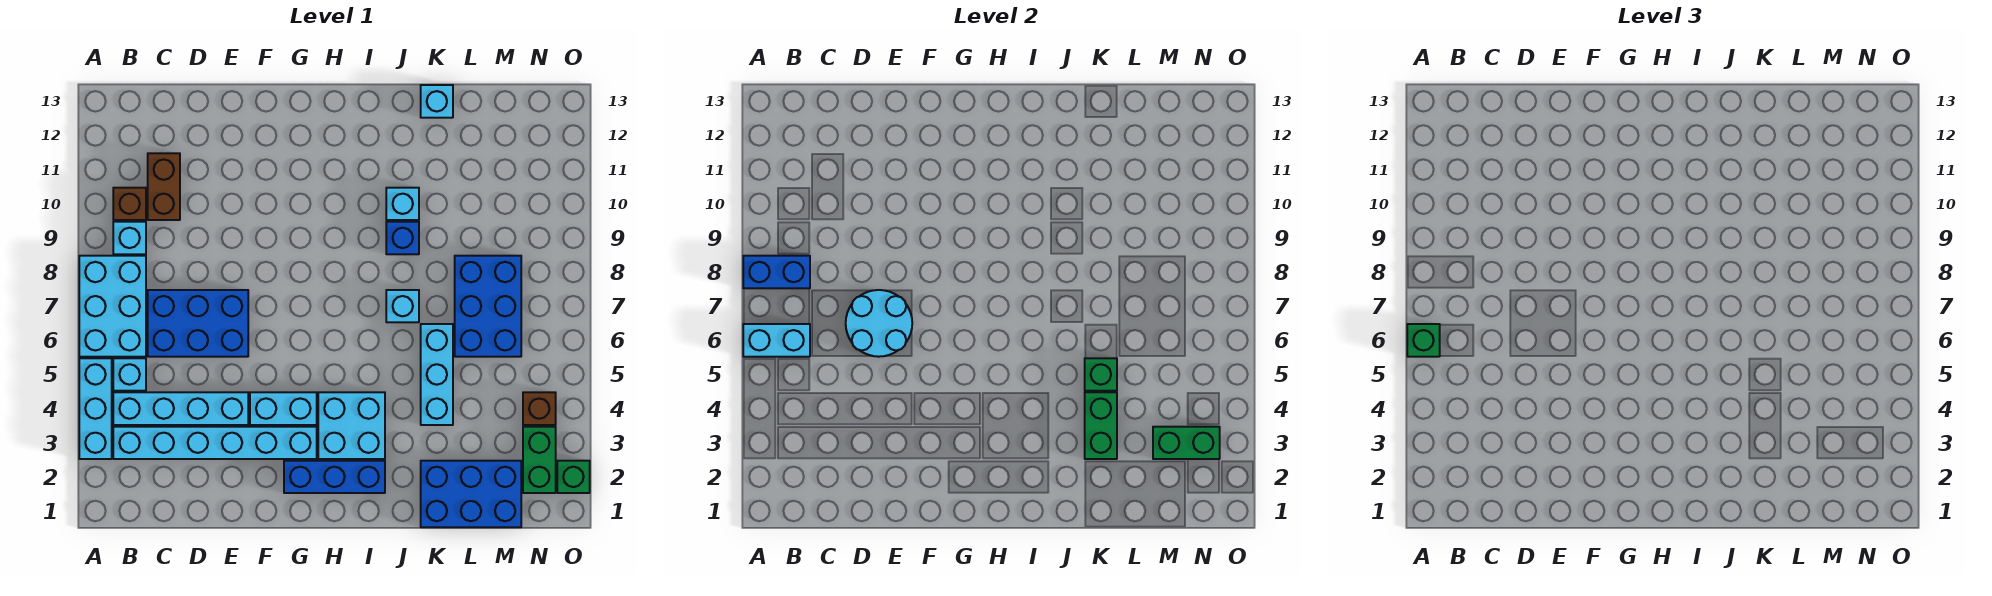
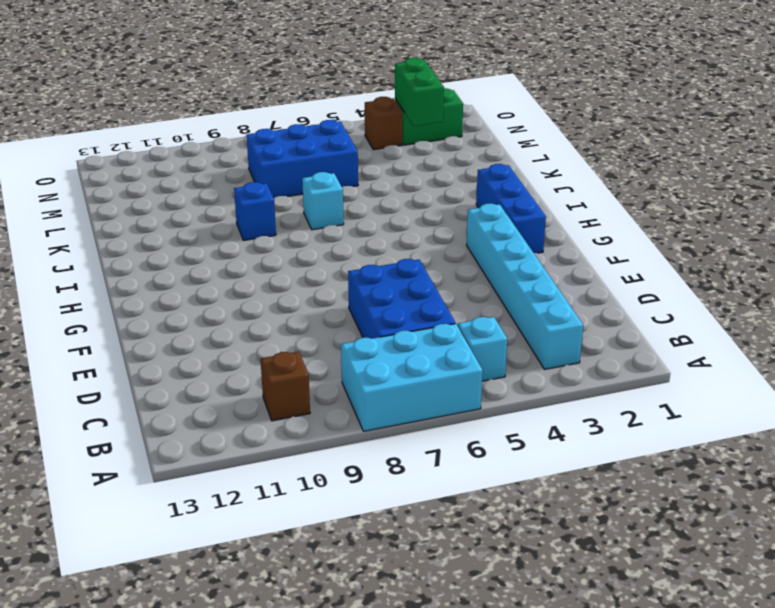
none -> cyan brick A3:A5 level 1
none -> cyan brick B4:E4 level 1
none -> cyan brick B9 level 1

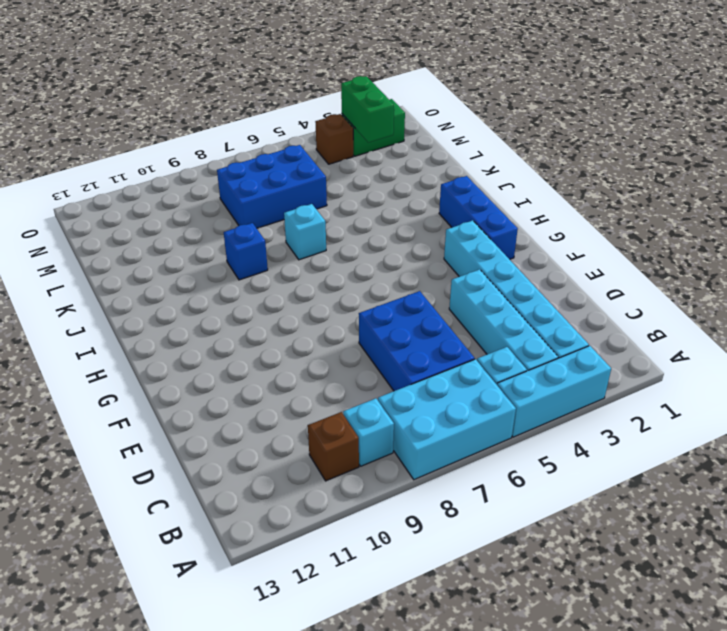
none -> brown brick C10:C11 level 1
none -> cyan brick F4:G4 level 1
none -> cyan brick H3:I4 level 1

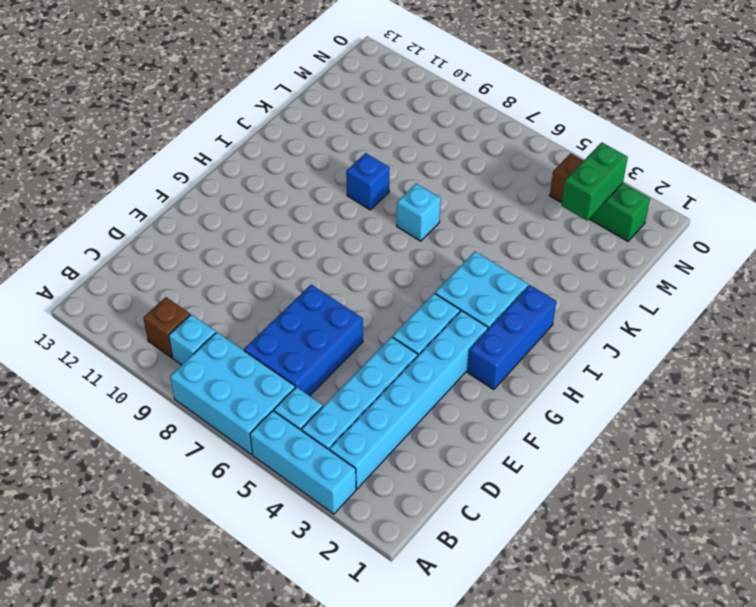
none -> brown brick C10:C11 level 1
none -> cyan brick J10 level 1
none -> blue brick K1:M2 level 1

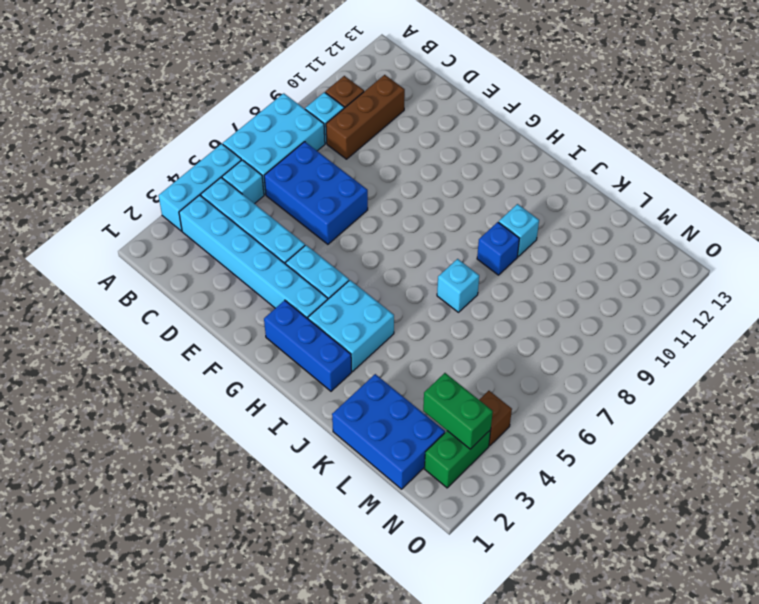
brown brick C9:C11 level 1 -> brown brick C10:C11 level 1
none -> cyan brick K4:K6 level 1
none -> cyan brick K13 level 1
none -> blue brick L6:M8 level 1

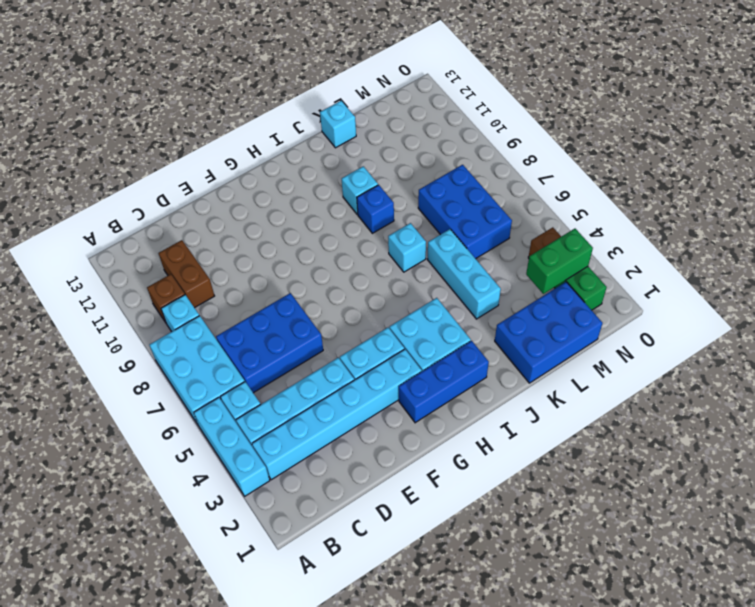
none -> green brick O2 level 1
none -> cyan brick A6:B6 level 2
none -> blue brick A8:B8 level 2

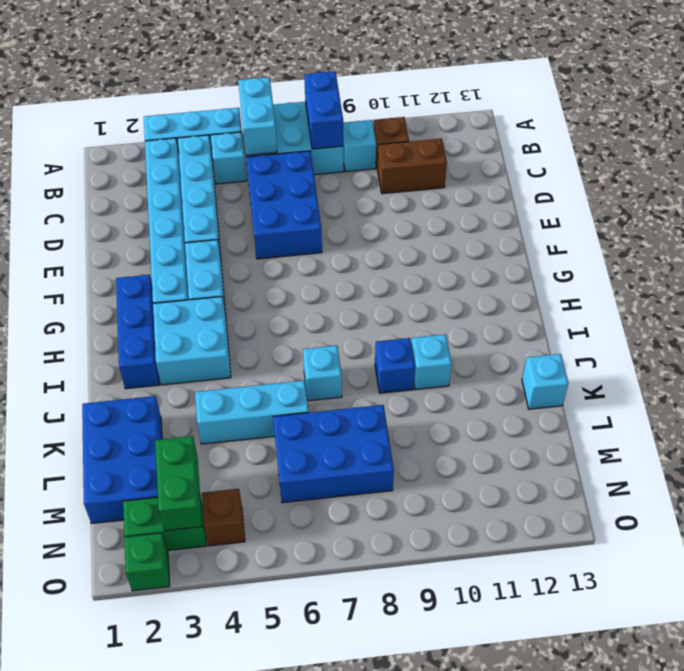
none -> cyan round brick D6:E7 level 2
none -> green brick K3:K4 level 2
none -> green brick K5 level 2

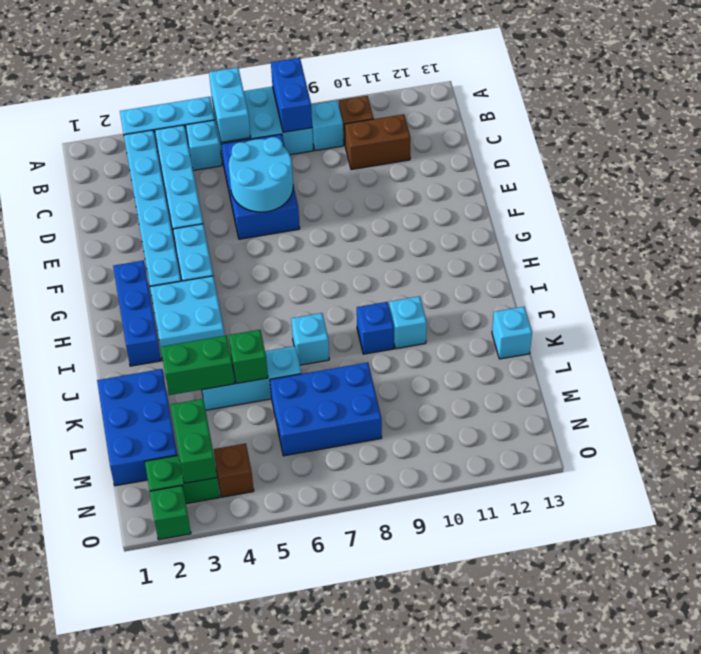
none -> green brick A6 level 3

